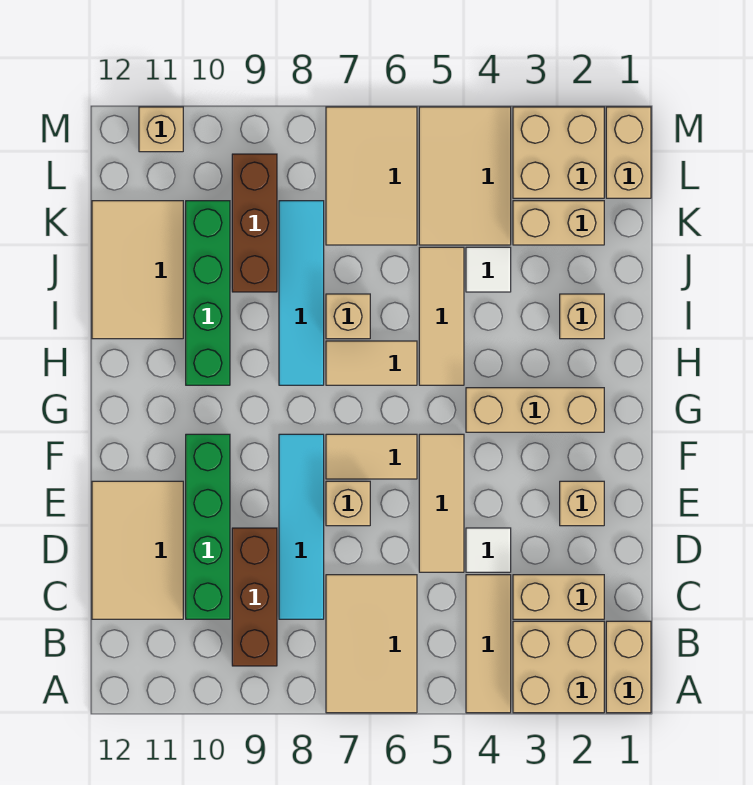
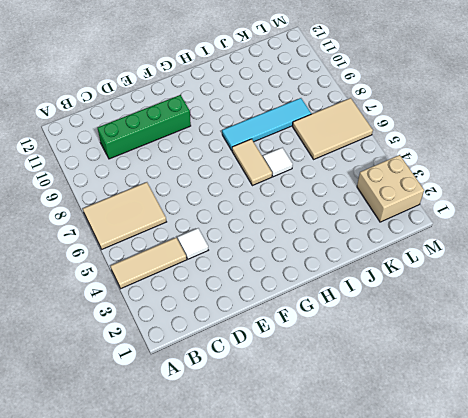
white tile I6 level 1 -> white tile J4 level 1
none -> tan brick A1:B1 level 1
none -> tan brick A2:B3 level 1
none -> brown brick B9:D9 level 1
none -> tan brick C2:C3 level 1

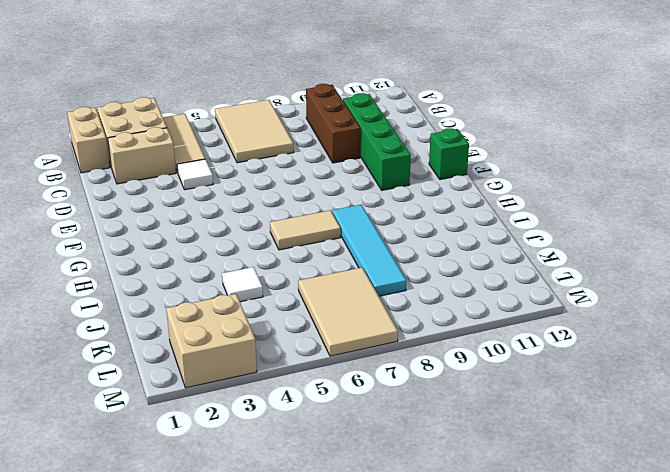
green brick F12 level 1 -> none
none -> cyan tile C8:F8 level 1
none -> tan tile C11:E12 level 1
none -> tan tile D5:F5 level 1
none -> tan brick E2 level 1

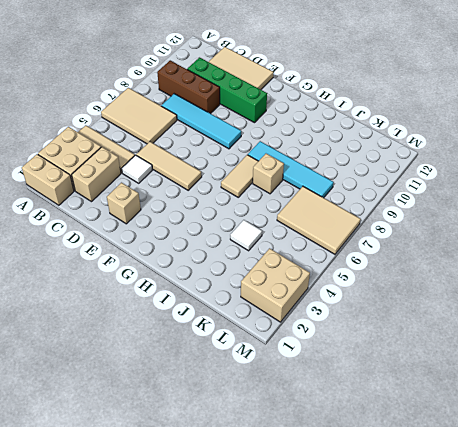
none -> tan brick E7 level 1
none -> tan tile F6:F7 level 1
none -> tan brick G2:G4 level 1
none -> tan tile H5:J5 level 1

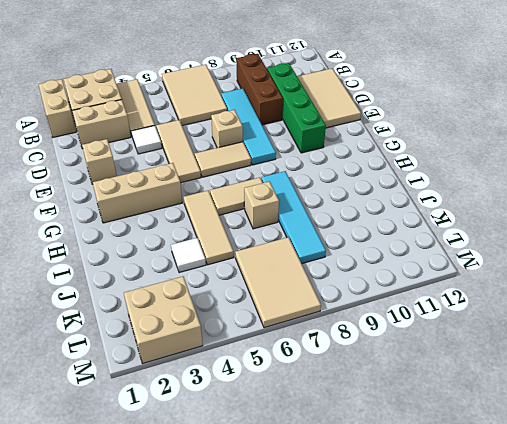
none -> green brick H10:K10 level 1
none -> tan brick I2 level 1
none -> tan tile I11:K12 level 1
none -> brown brick J9:L9 level 1

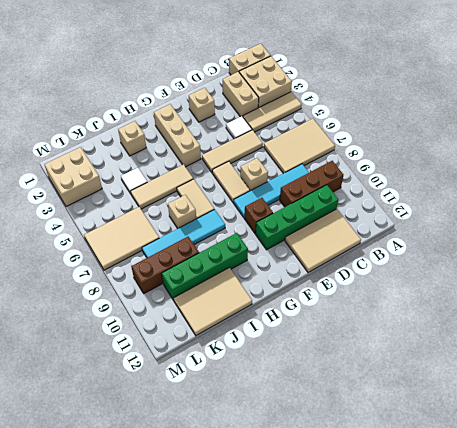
brown brick F9 level 1 -> none
none -> tan brick K2:K3 level 1
none -> tan tile K4:M5 level 1
none -> tan brick L1:M1 level 1
none -> tan brick M11 level 1

